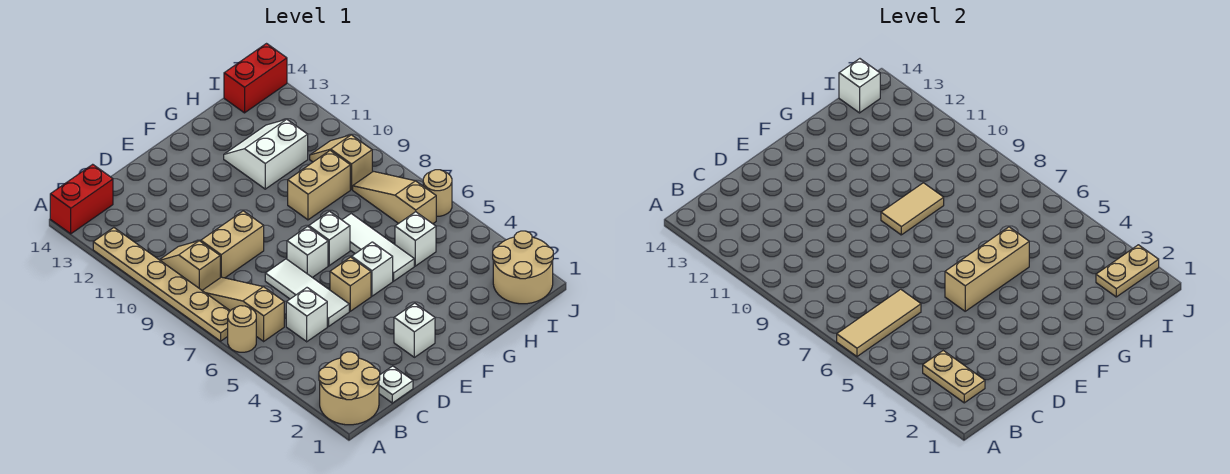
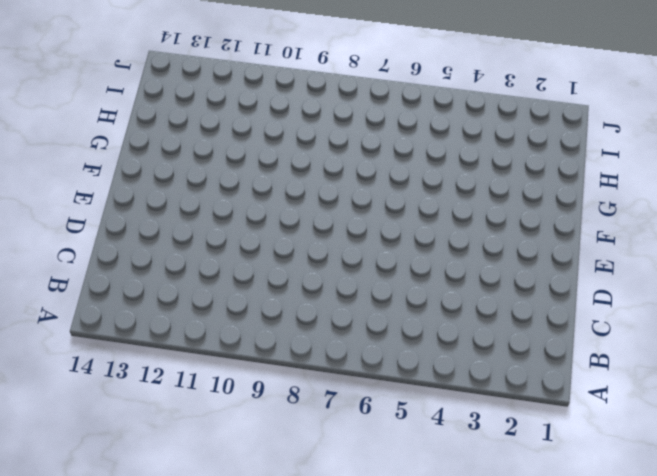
none -> tan round brick A1:B2 level 1
none -> tan round brick A6 level 1
none -> tan plate A7:A12 level 1
none -> red brick A14:B14 level 1

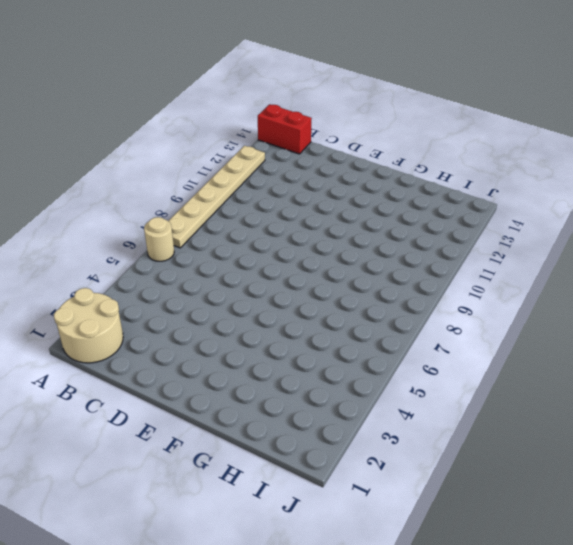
none -> tan slope B6:B8 level 1 top 6
none -> tan slope B9:B10 level 1 top 9
none -> white plate C1 level 1
none -> white brick C5 level 1

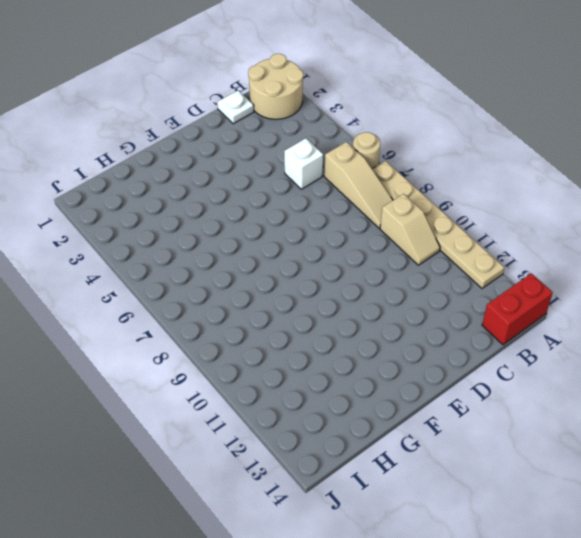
none -> tan brick C9:D9 level 1
none -> white tile D5:D7 level 1
none -> white brick E2 level 1
none -> tan brick E5 level 1

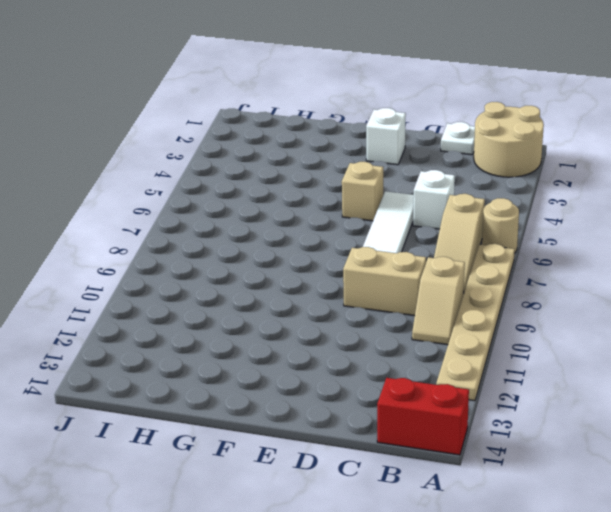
none -> white brick E7 level 1
none -> white brick F5 level 1
none -> white brick F7 level 1
none -> white tile G5:G7 level 1

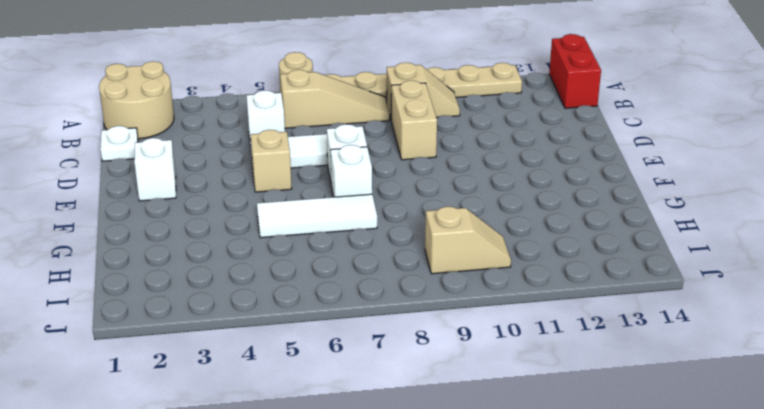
none -> white brick F5 level 1
none -> tan brick G9:H9 level 1
none -> white slope G11:H12 level 1 top 11
none -> white brick H5 level 1

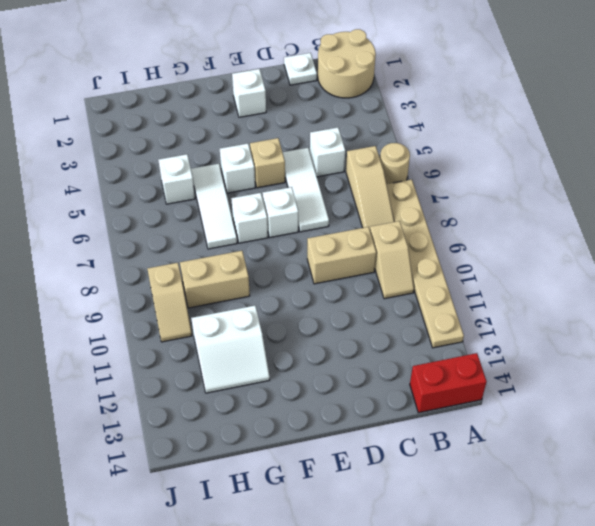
none -> tan round brick I1:J2 level 1
none -> tan slope I6:I8 level 1 top 6
none -> red brick I14:J14 level 1
none -> tan round brick J6 level 1

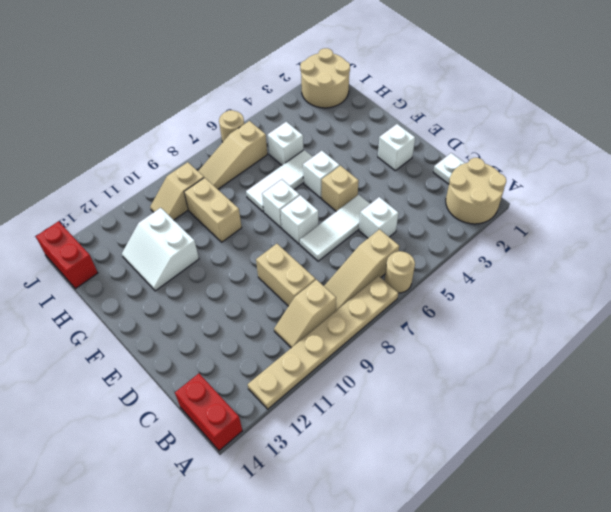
none -> tan tile A6:C6 level 2
none -> tan plate B2:B3 level 2
none -> tan brick E5:G5 level 2
none -> tan tile F9:G9 level 2

